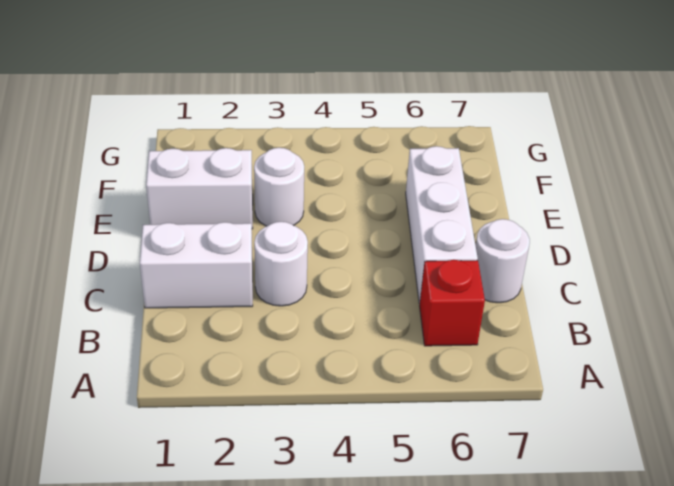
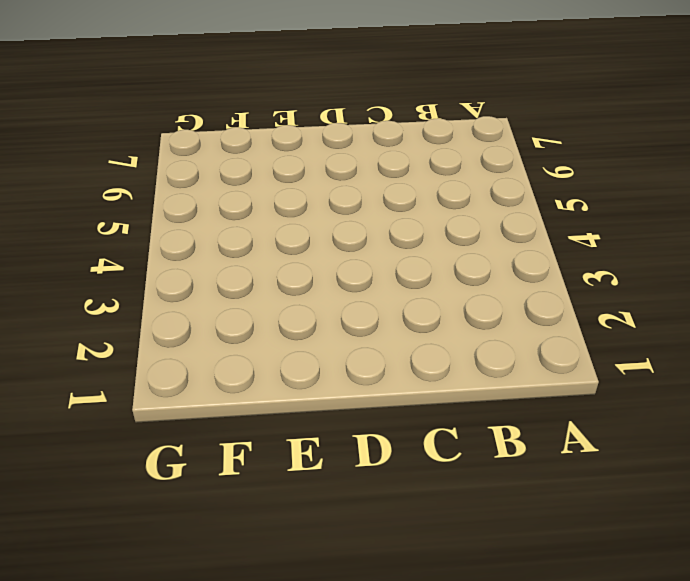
none -> red brick B6 level 1
none -> white brick C1:C2 level 1

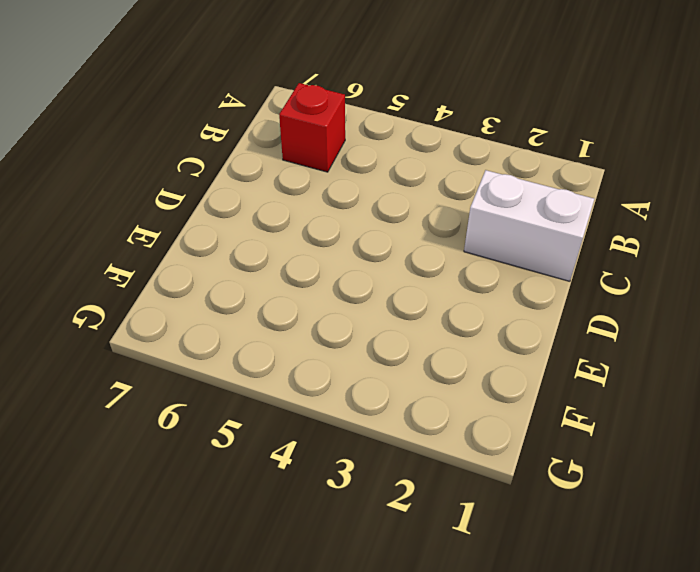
none -> white round brick C3 level 1
none -> white brick C6:E6 level 1

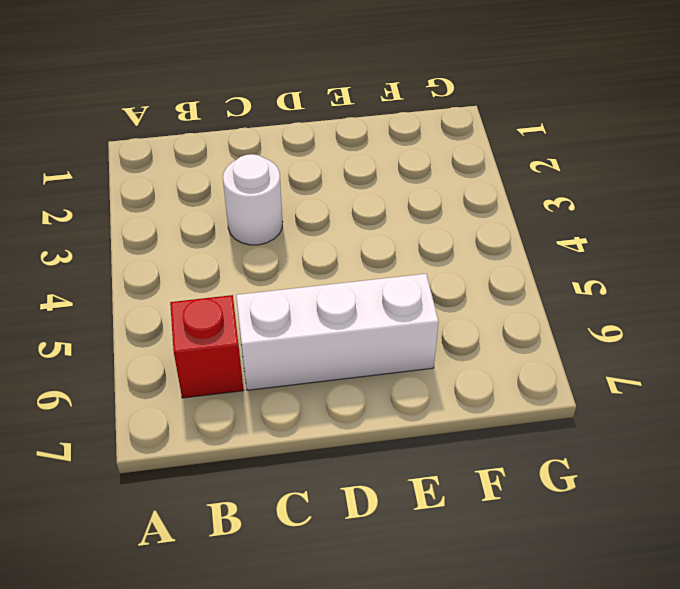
none -> white brick C1:C2 level 1
none -> white round brick C7 level 1

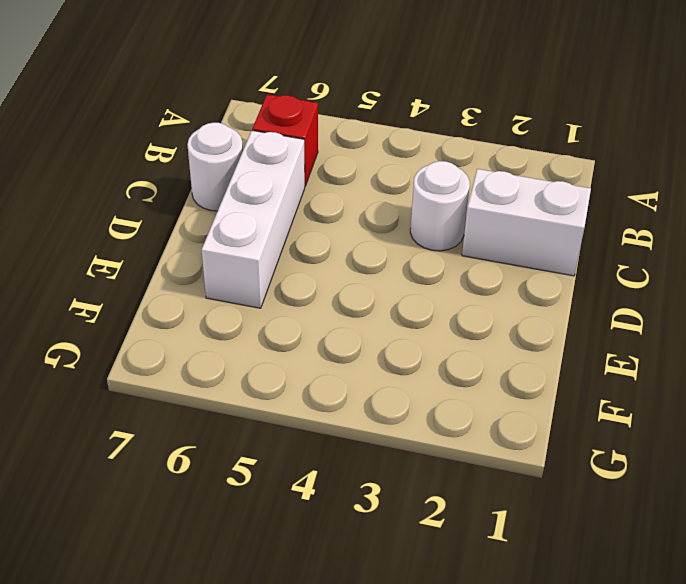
none -> white brick E1:E2 level 1
none -> white round brick E3 level 1

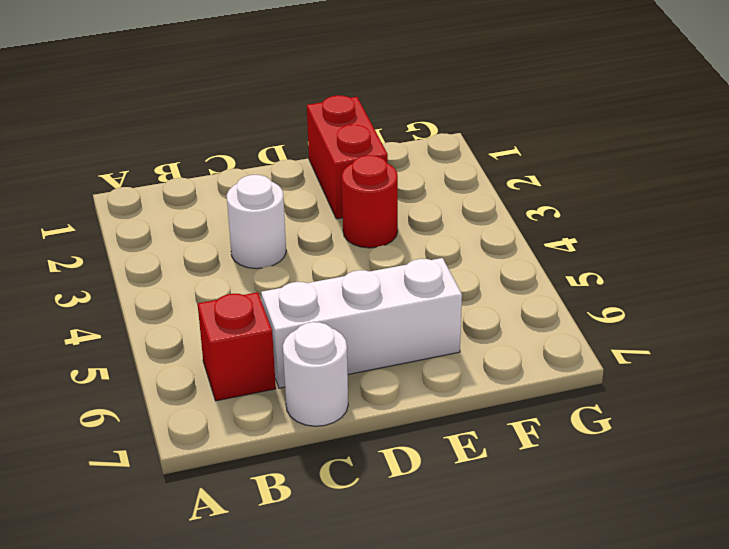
red brick E1:E2 level 1 -> white brick E1:E2 level 1
red round brick E3 level 1 -> white round brick E3 level 1
none -> white brick C1:C2 level 1

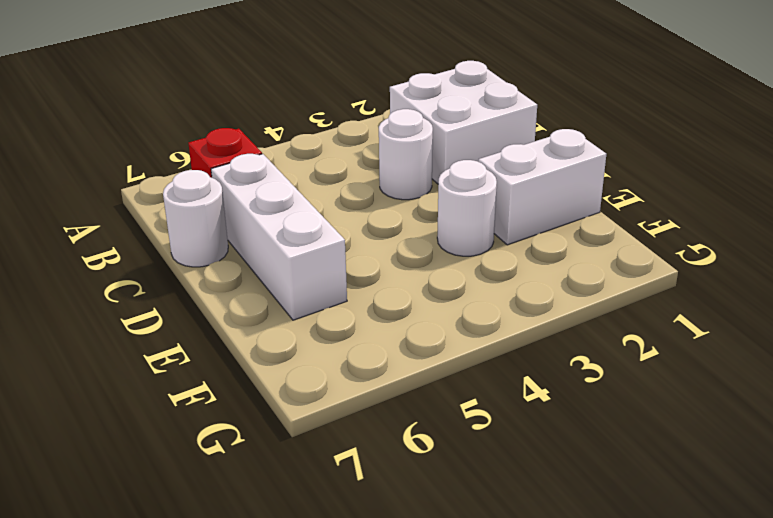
white brick B1:C2 level 1 -> white brick C1:C2 level 1

